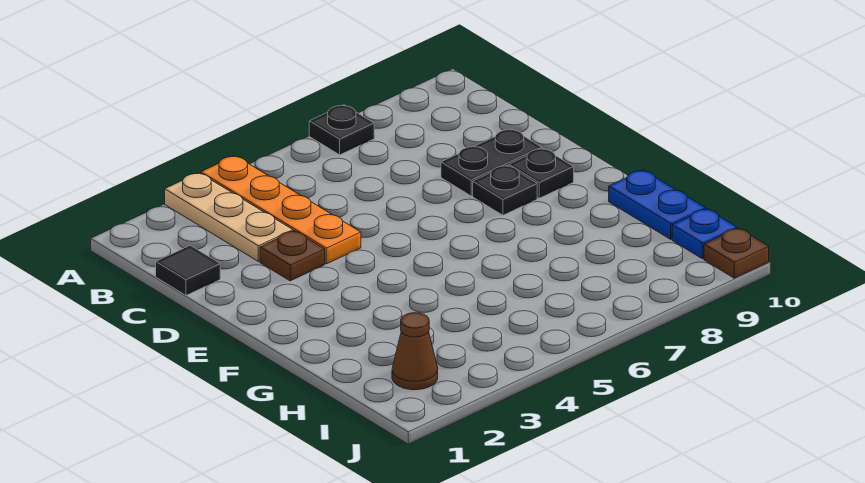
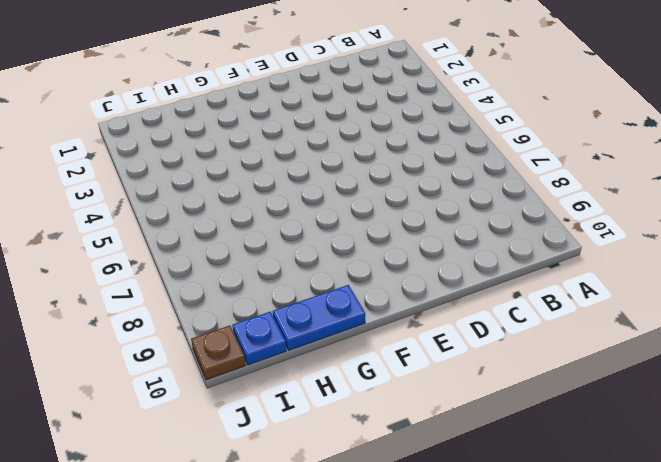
none -> tan plate A3:C3 level 1
none -> orange plate A4:D4 level 1
none -> black plate A7 level 1

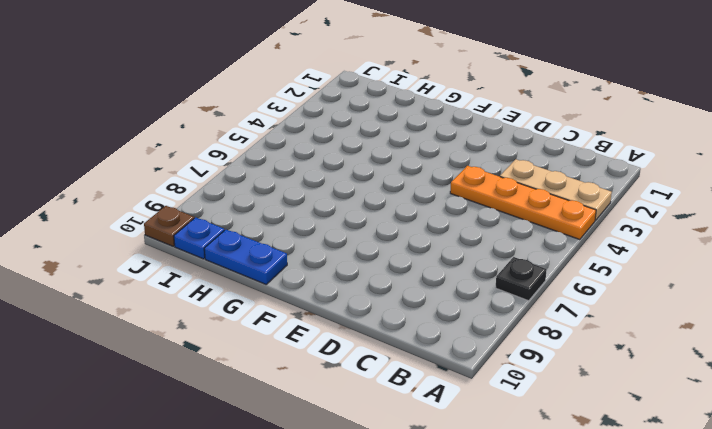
none -> black tile C1 level 1
none -> brown plate D3 level 1
none -> black plate D8:D9 level 1

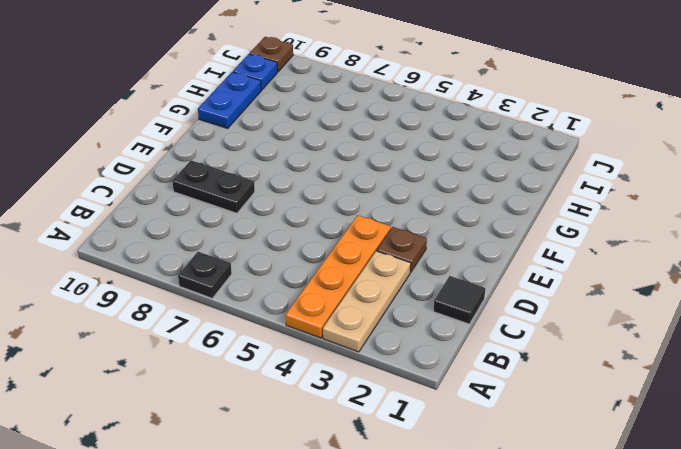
none -> black plate E8 level 1
none -> black plate E9 level 1
none -> brown cone I2 level 1

